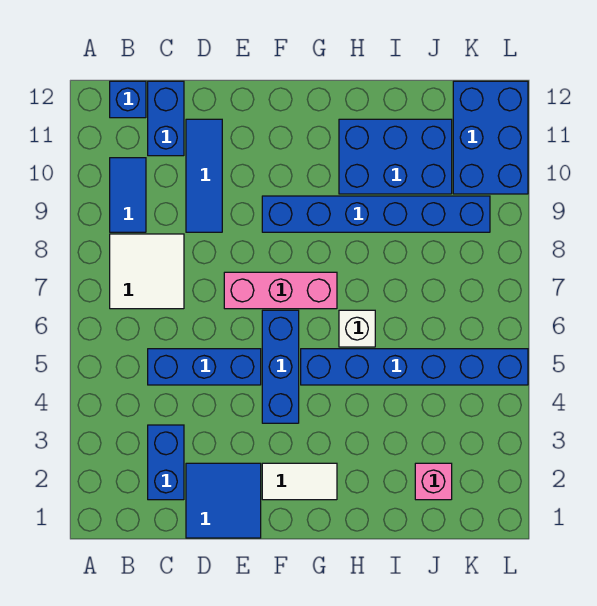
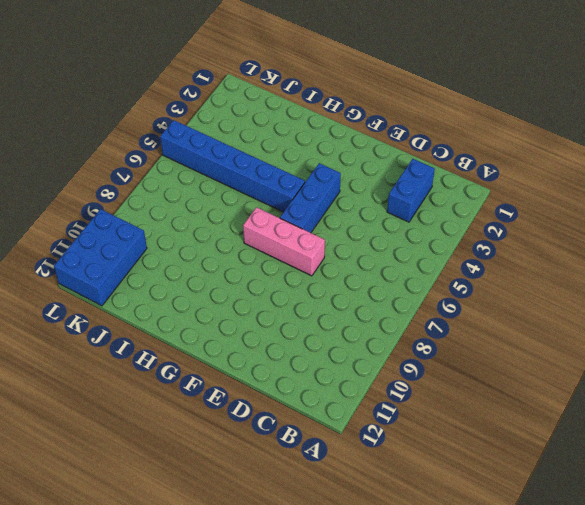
none -> white tile B7:C8 level 1
none -> blue tile B9:B10 level 1
none -> blue brick B12 level 1

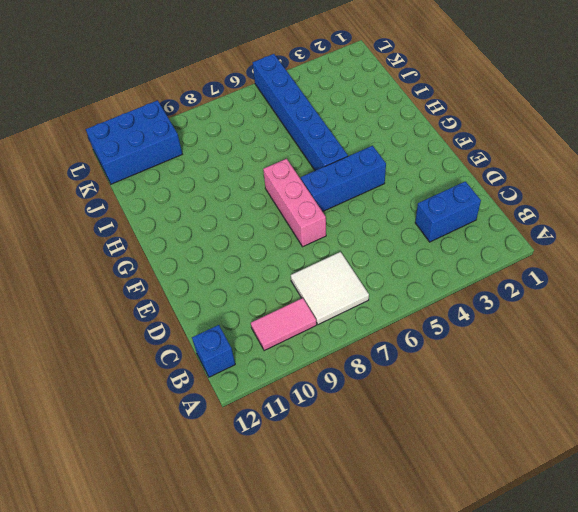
pink tile B9:B10 level 1 -> blue tile B9:B10 level 1
none -> blue brick C5:E5 level 1
none -> blue brick C11:C12 level 1
none -> blue tile D1:E2 level 1

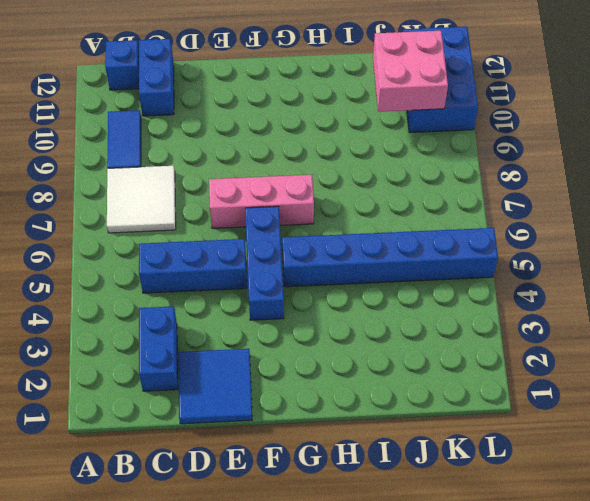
pink brick J10:K11 level 2 -> none
none -> blue tile D9:D11 level 1
none -> white tile F2:G2 level 1
none -> blue brick F9:K9 level 1

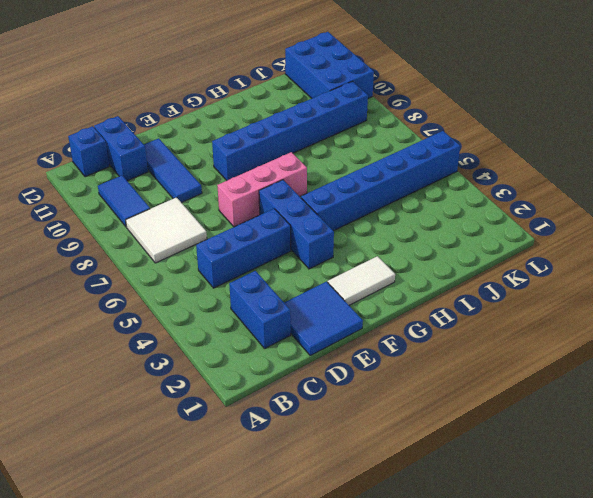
none -> white brick H6 level 1
none -> blue brick H10:J11 level 1
none -> pink brick J2 level 1

